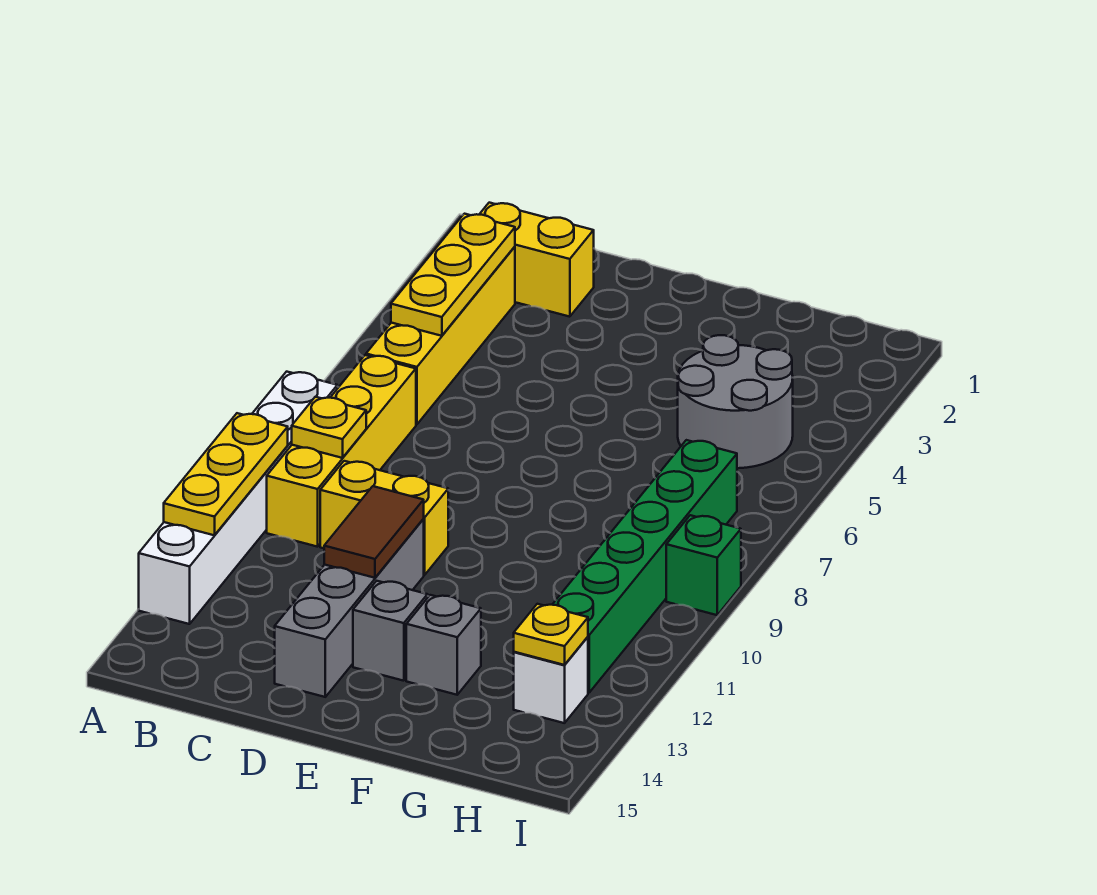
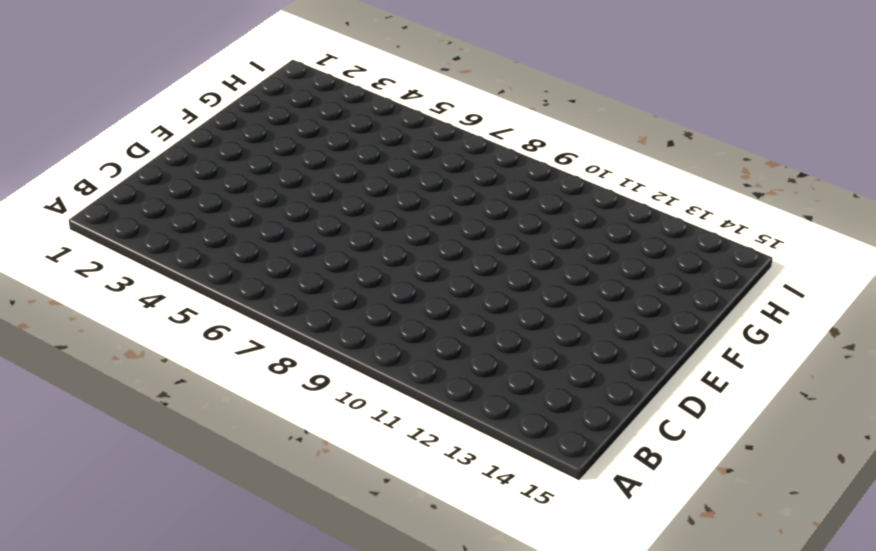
none -> white brick A8:A13 level 1
none -> yellow brick B2:C2 level 1
none -> yellow brick B3:B6 level 1

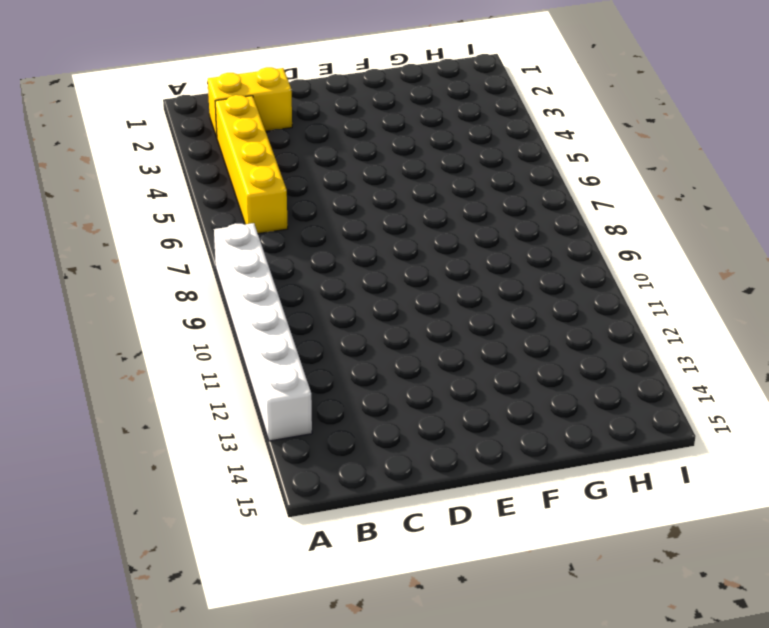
none -> yellow brick B7:B10 level 1
none -> yellow brick C10:D10 level 1
none -> grey brick D11:D14 level 1

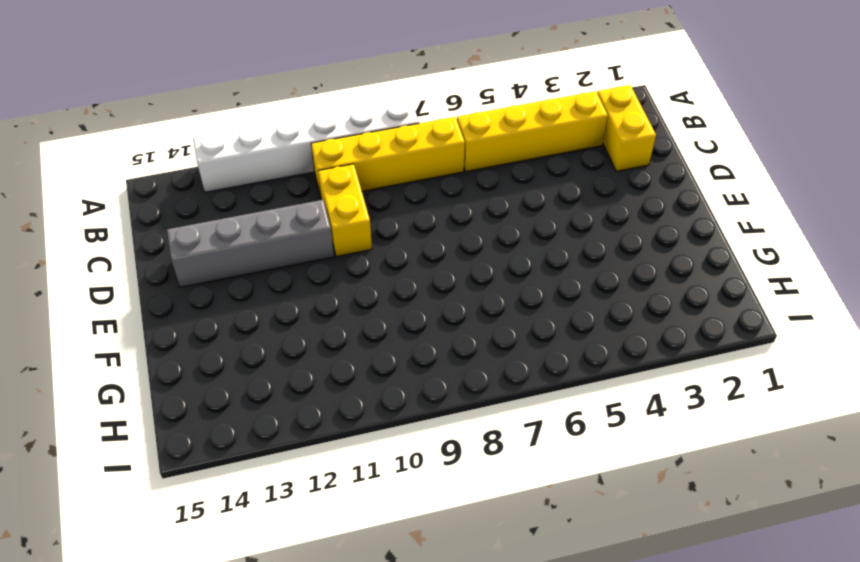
none -> grey brick E13 level 1
none -> grey brick F13 level 1
none -> grey round brick G4:H5 level 1

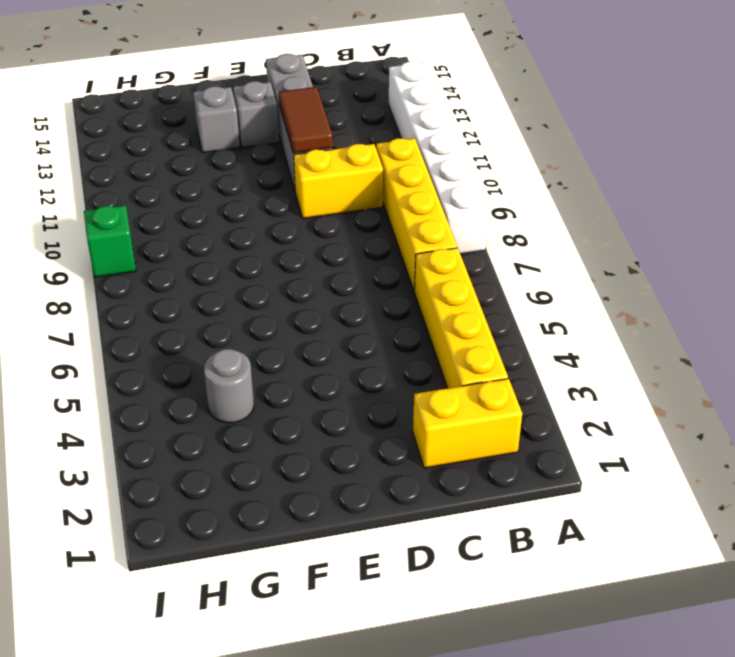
grey round brick G4 level 1 -> grey round brick G4:H5 level 1
none -> green brick H7:H12 level 1
none -> white brick H13 level 1
none -> yellow plate A10:A12 level 2

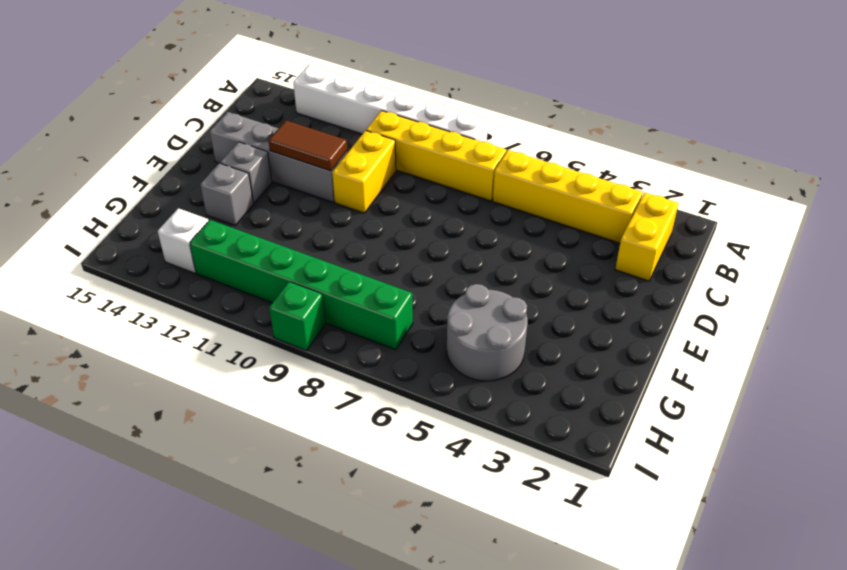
none -> yellow plate A10:A12 level 2
none -> yellow plate B3:B5 level 2
none -> yellow plate B9 level 2

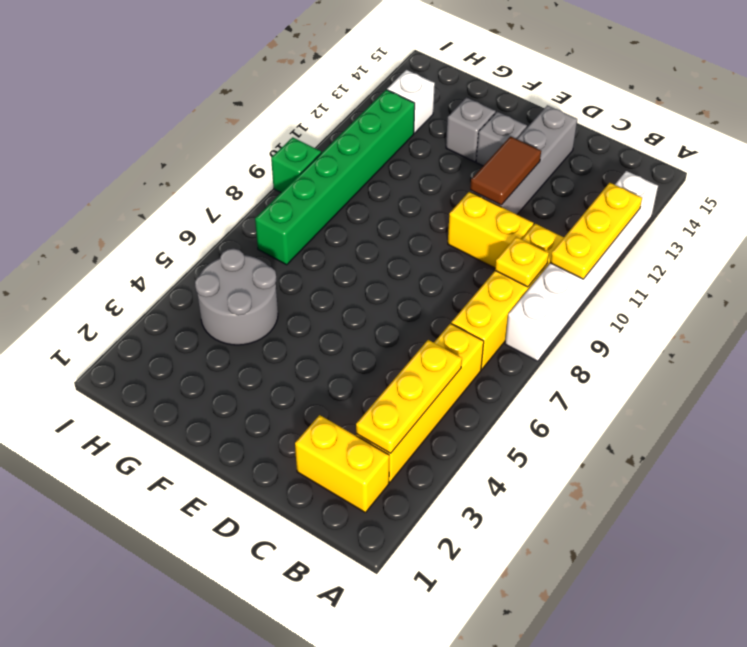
none -> yellow plate H13 level 2

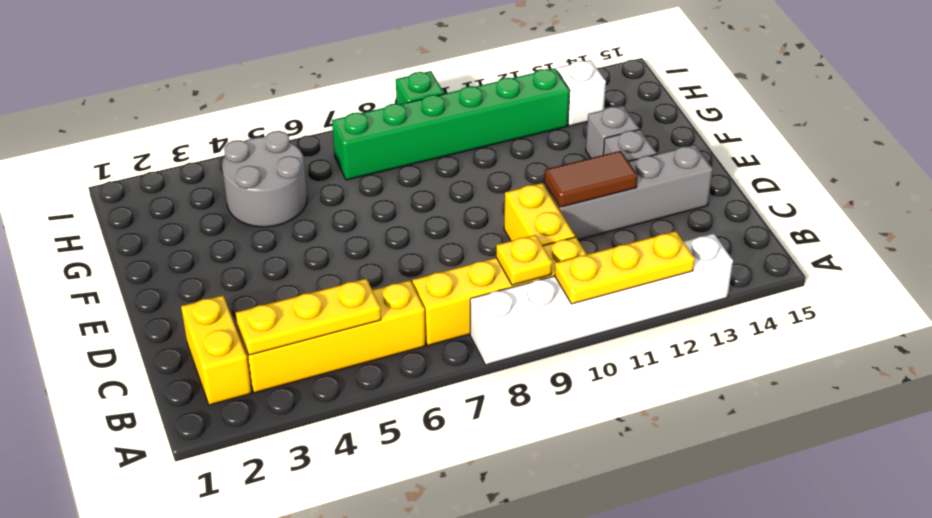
none -> yellow plate H13 level 2

